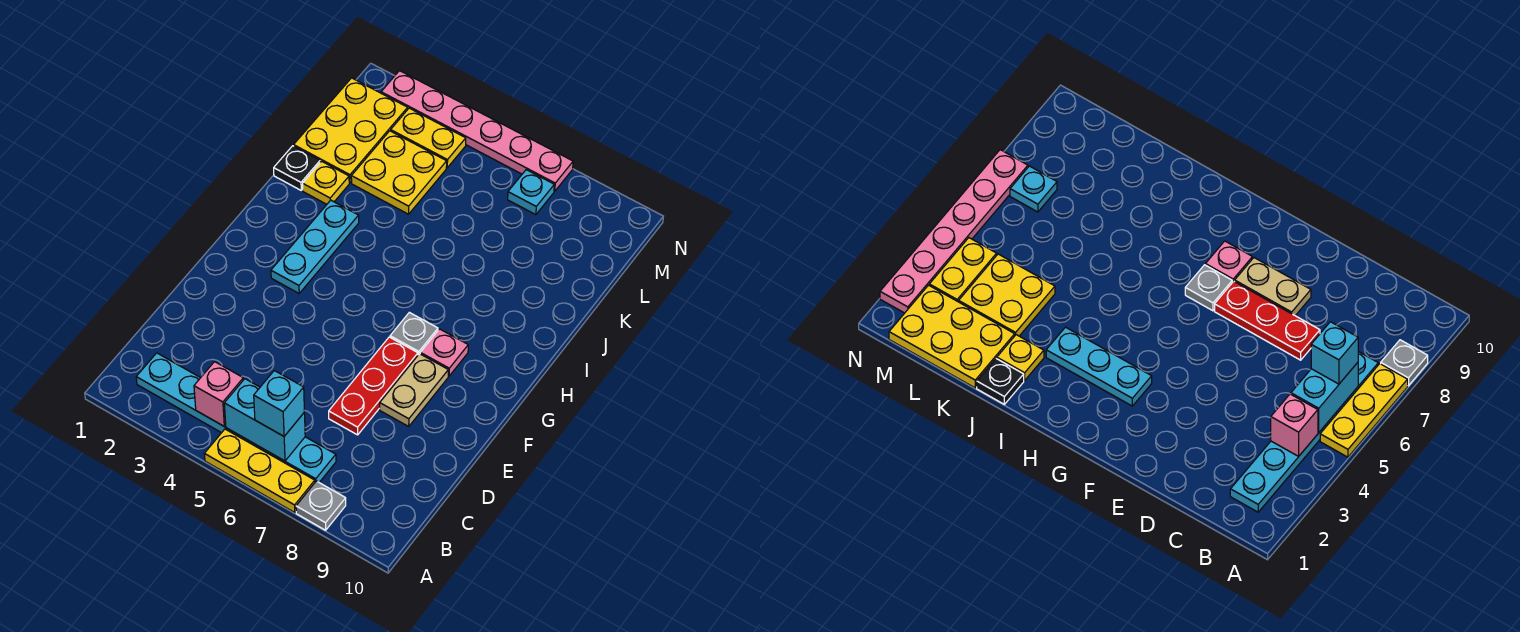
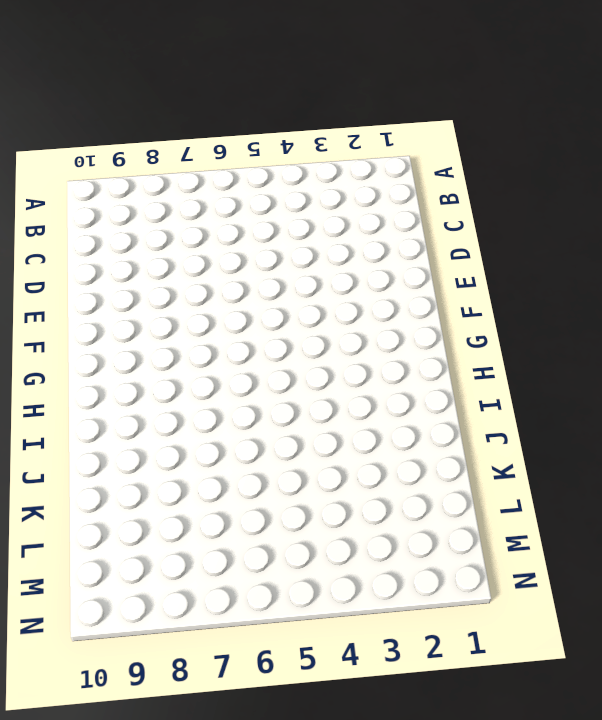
none -> yellow plate A5:A7 level 1
none -> grey plate A8 level 1
none -> cyan plate B2:B7 level 1

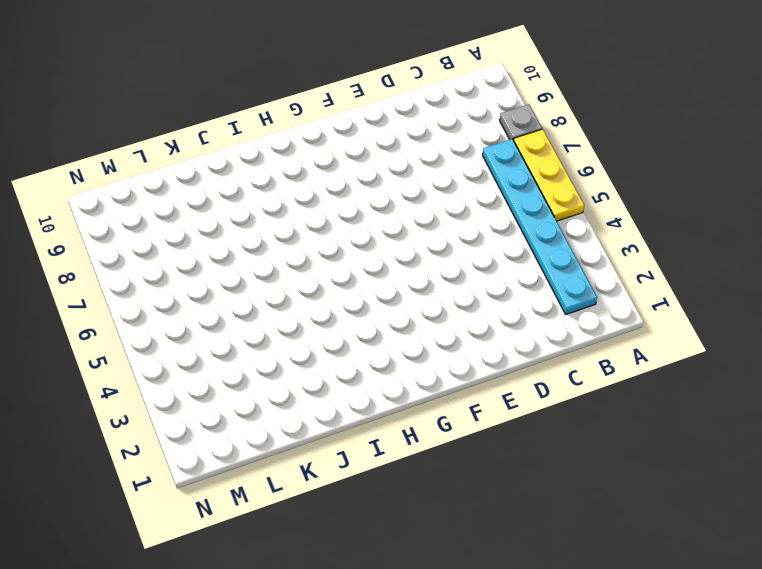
none -> red plate D7:F7 level 1
none -> tan plate E8:F8 level 1
none -> cyan plate G3:I3 level 1

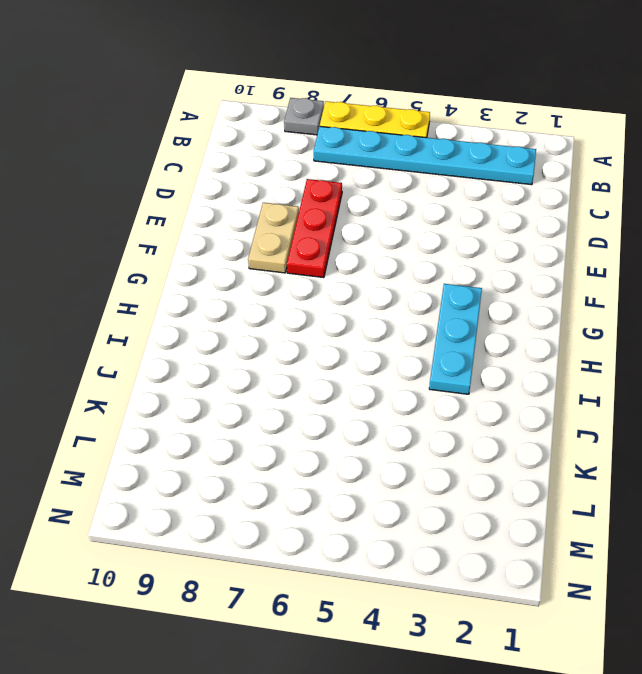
none -> grey plate G7 level 1
none -> pink plate G8 level 1
none -> black plate J1 level 1

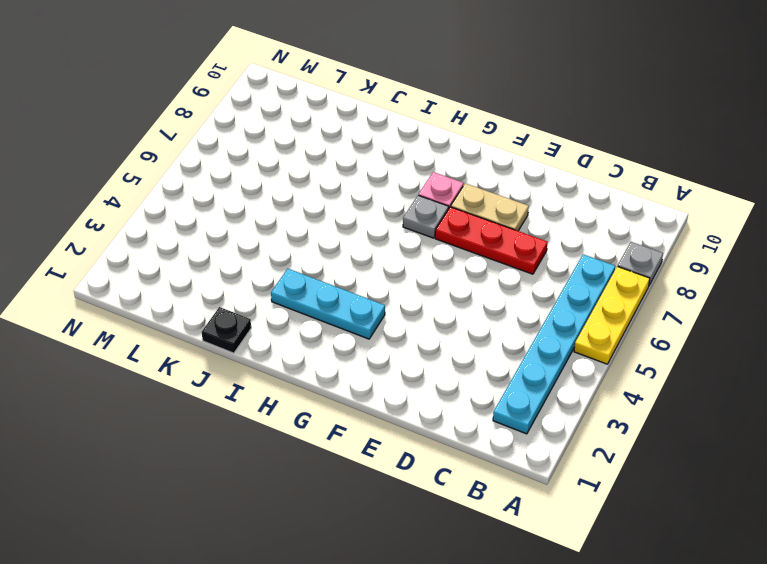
none -> yellow plate J2 level 1
none -> yellow plate K1:M2 level 1
none -> yellow plate K3:L4 level 1

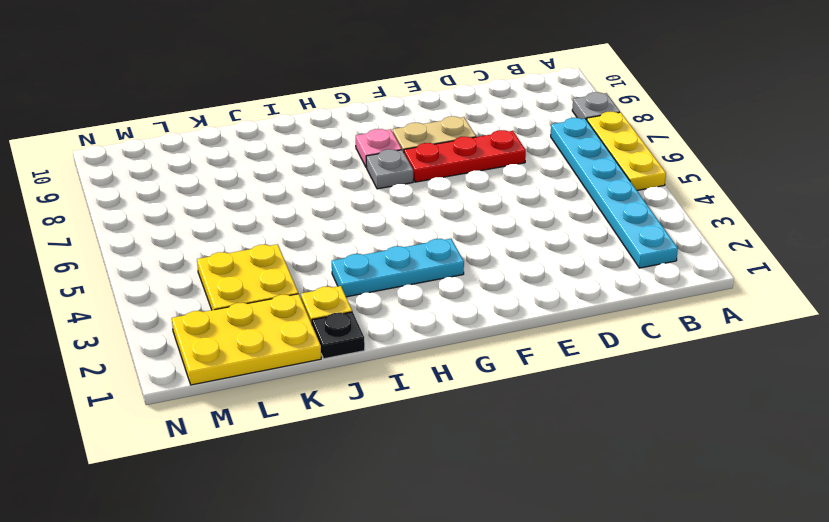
none -> yellow plate M3:M4 level 1
none -> cyan plate M7 level 1
none -> pink plate N2:N7 level 1

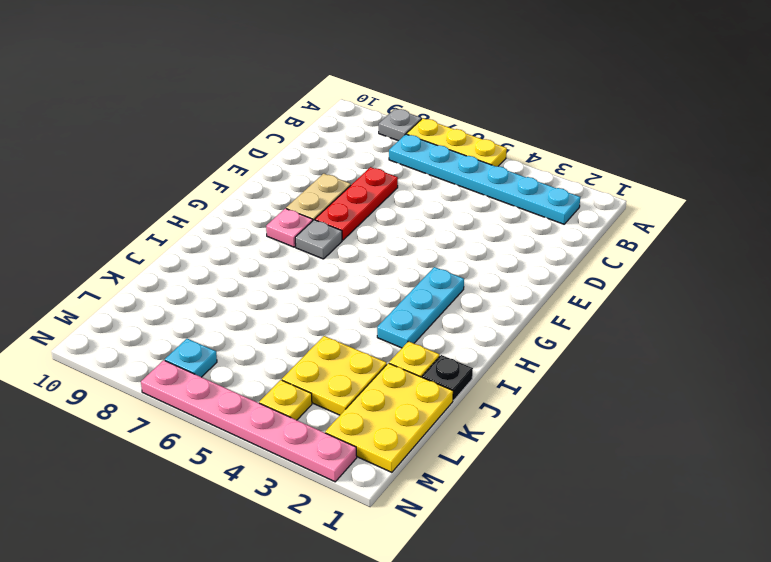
yellow plate M4 level 1 -> yellow plate M3:M4 level 1
none -> pink brick B4 level 2
none -> cyan brick B5:B6 level 2
none -> cyan brick B6 level 3

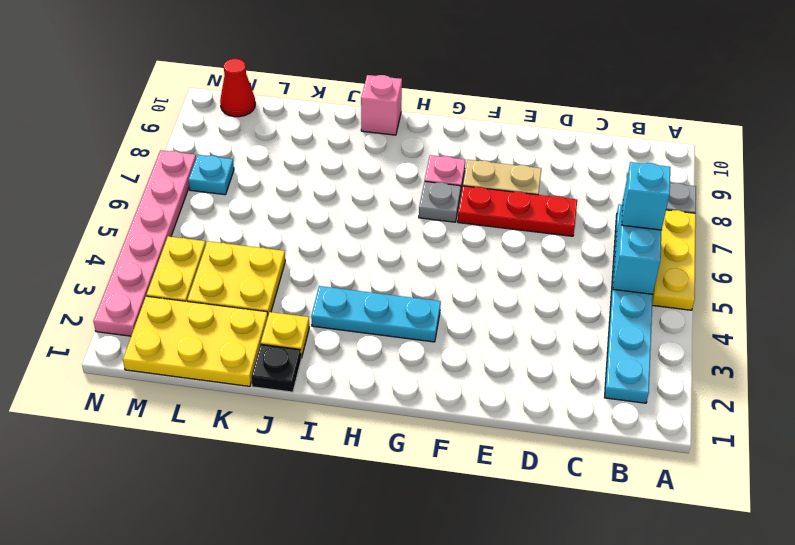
pink brick I10 level 1 -> pink brick B4 level 2
red cone M10 level 1 -> none

